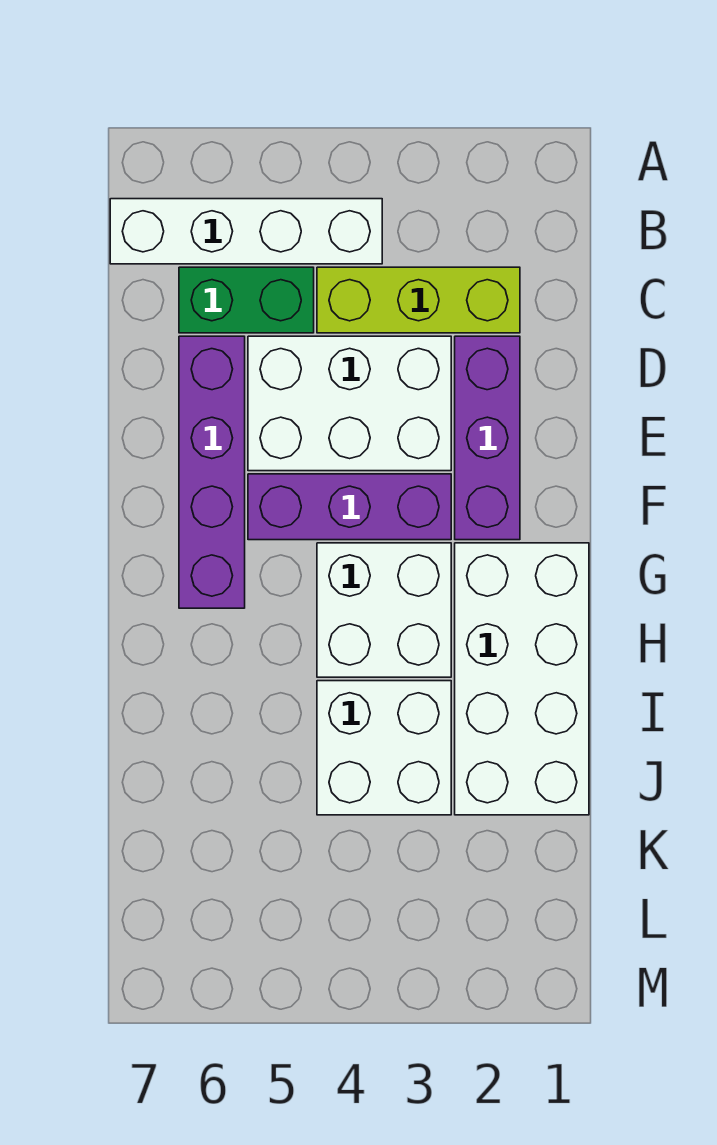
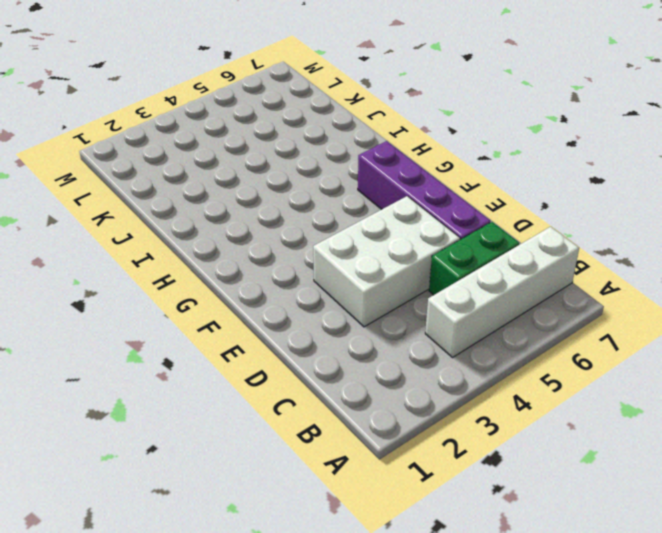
none -> lime brick C2:C4 level 1
none -> purple brick D2:F2 level 1

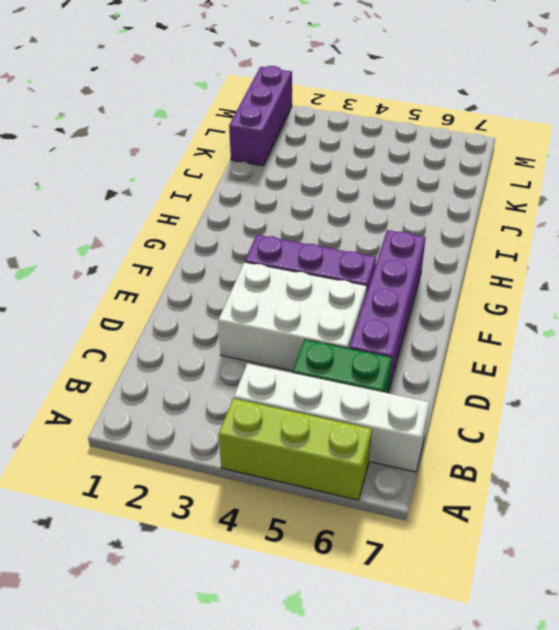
lime brick A4:A6 level 1 -> lime brick C2:C4 level 1
purple brick K1:M1 level 1 -> purple brick D2:F2 level 1
none -> white brick G1:J2 level 1
none -> white brick G3:H4 level 1

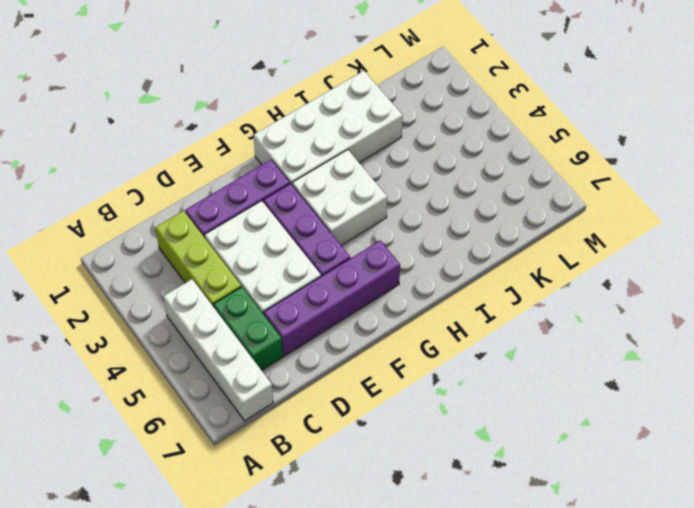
none -> white brick I3:J4 level 1

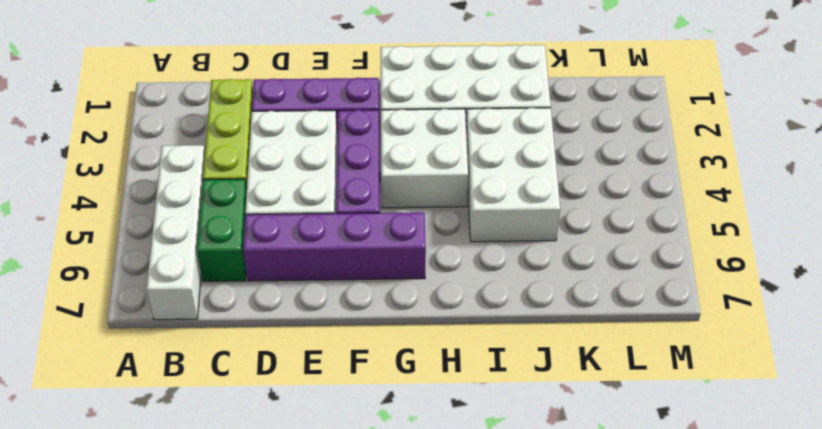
white brick I3:J5 level 1 -> white brick I3:J4 level 1

